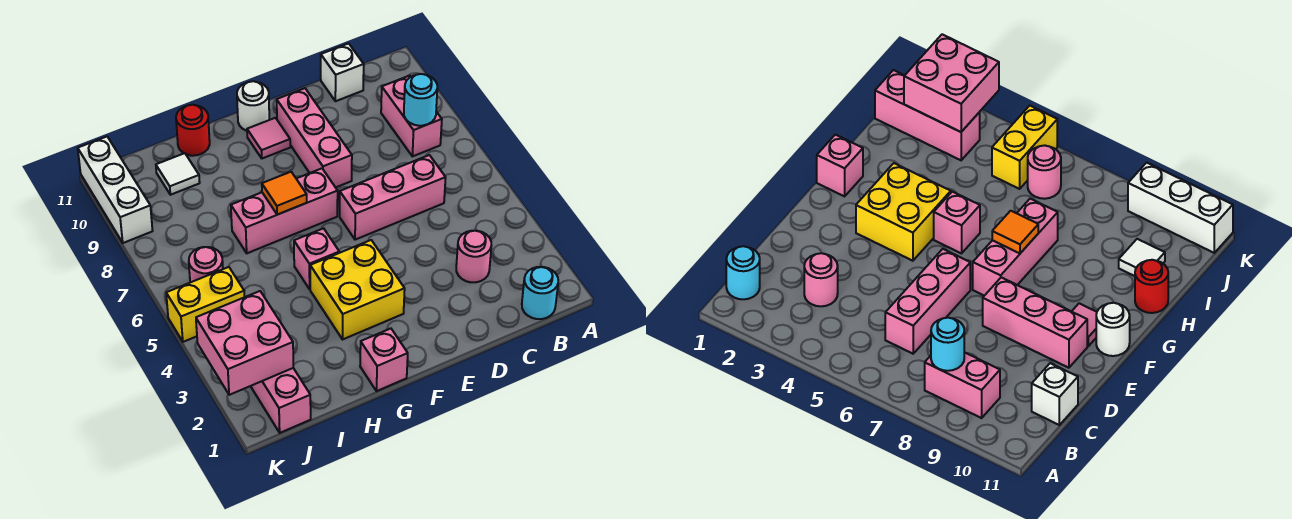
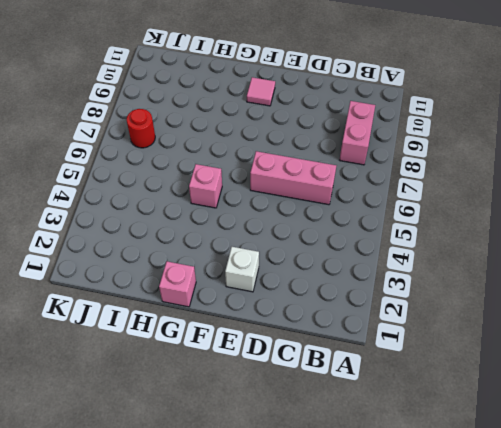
white brick E2 level 1 -> white brick C11 level 1
red round brick J7 level 1 -> red round brick H11 level 1
none -> cyan round brick B1 level 1
none -> pink round brick C3 level 1
none -> pink brick E8:E10 level 1

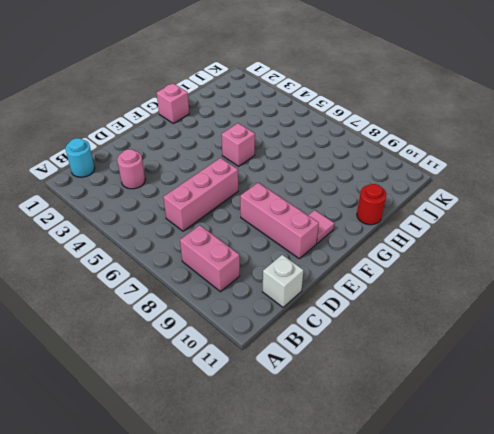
none -> yellow brick F3:G4 level 1
none -> pink brick F7:H7 level 1
none -> white round brick F11 level 1

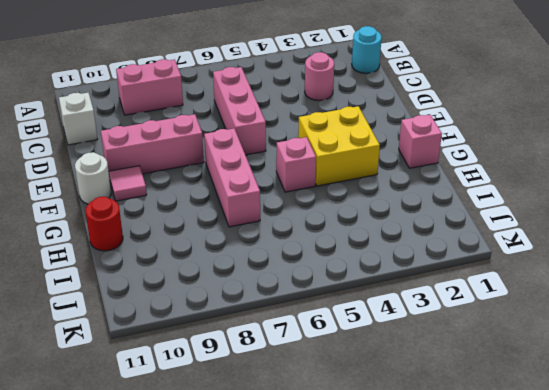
none -> white tile I10 level 1
none -> pink brick J1:J3 level 1
none -> yellow brick J5:K5 level 1

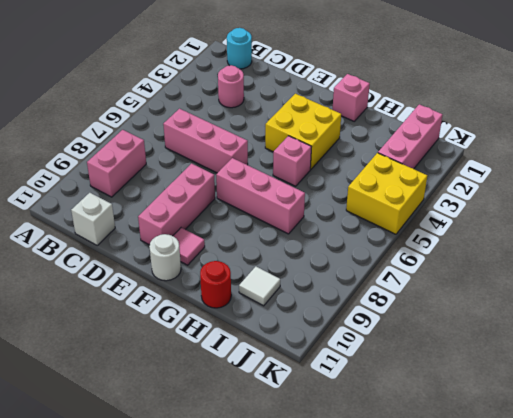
yellow brick J4:K5 level 1 -> yellow brick J5:K5 level 1
none -> pink round brick J6 level 1
none -> white brick K9:K11 level 1
none -> cyan round brick B8 level 2

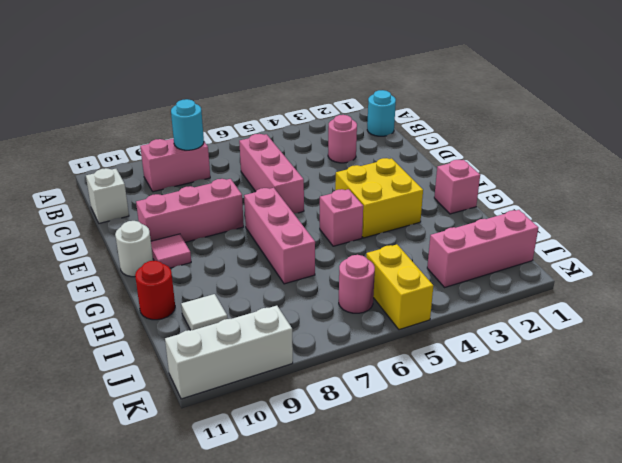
none -> orange tile G7 level 2
none -> pink brick J2:K3 level 2

